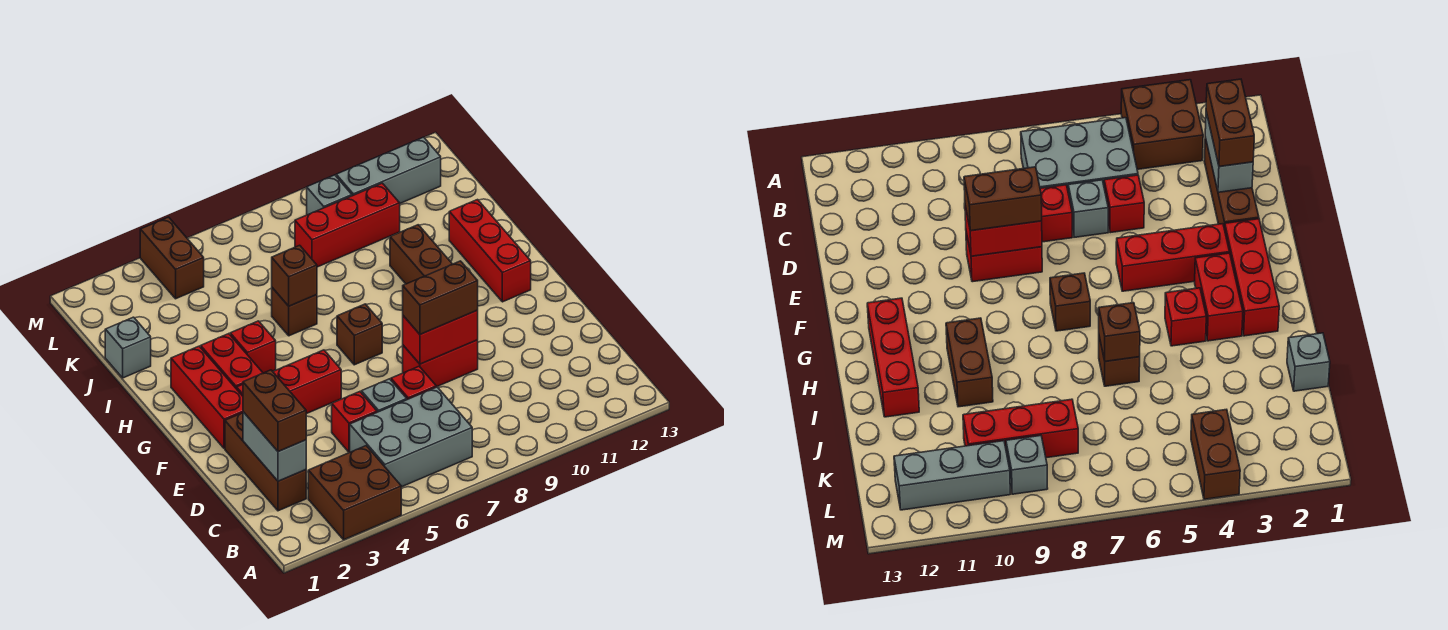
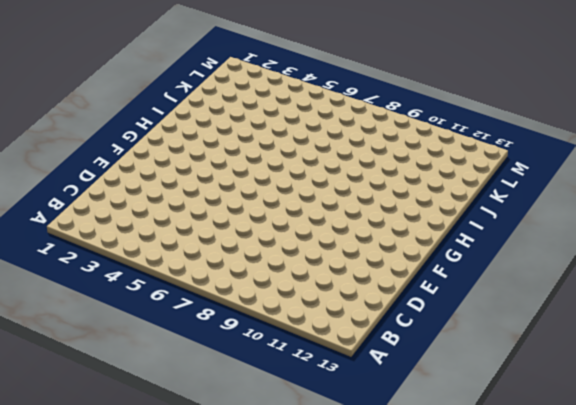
none -> brown brick A3:B4 level 1
none -> grey brick B5:C7 level 1
none -> brown brick C2:E2 level 1

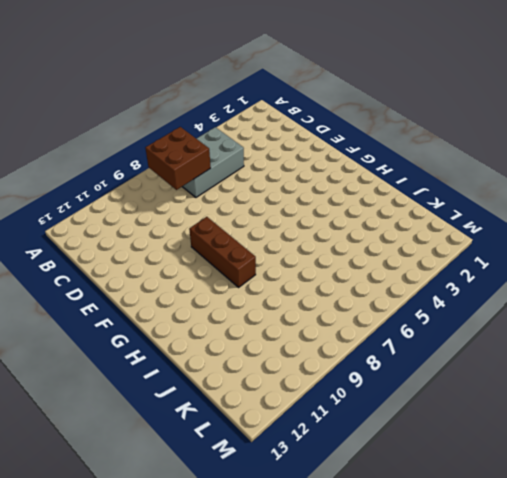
brown brick B7:C8 level 2 -> brown brick A3:B4 level 1
brown brick F9:H9 level 1 -> brown brick C2:E2 level 1
none -> red brick D5 level 1
none -> grey brick D6 level 1
none -> red brick D7 level 1

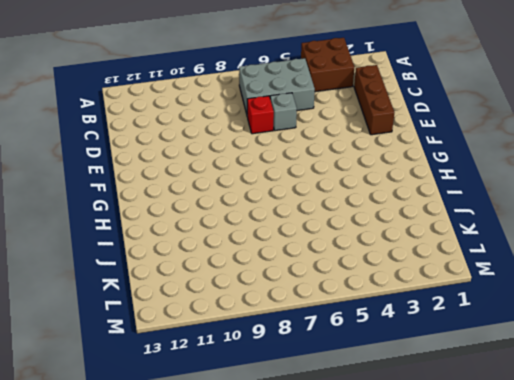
none -> red brick D5 level 1
none -> red brick E8:E9 level 1
none -> red brick F2:H2 level 1

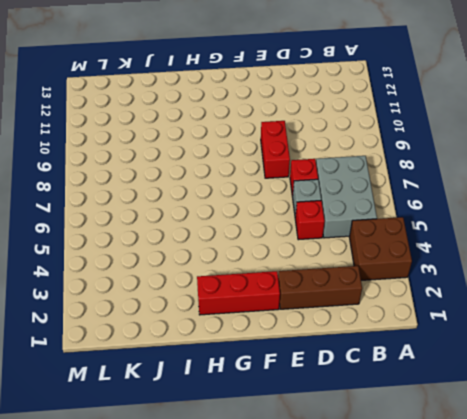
none -> red brick F3:F5 level 1
none -> red brick G3:H3 level 1
none -> brown brick G7 level 1

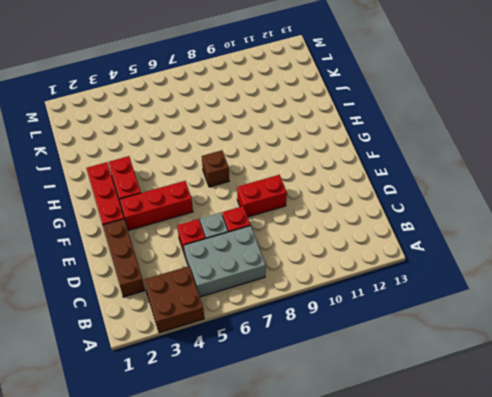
none -> red brick G12:I12 level 1
none -> red brick H4 level 1
none -> brown brick H10:I10 level 1

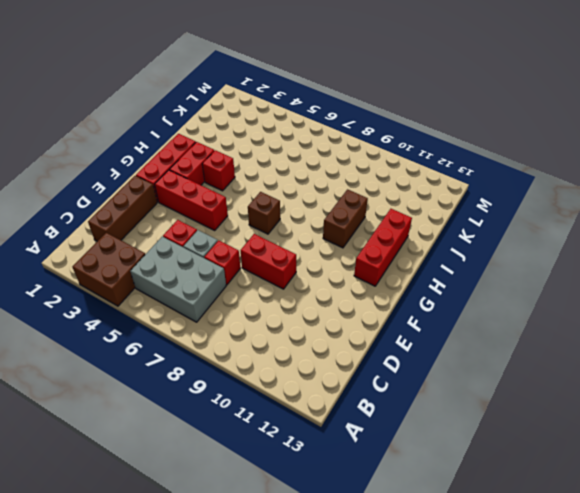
none -> brown brick I6 level 1
none -> grey brick J1 level 1
none -> red brick K8:K10 level 1

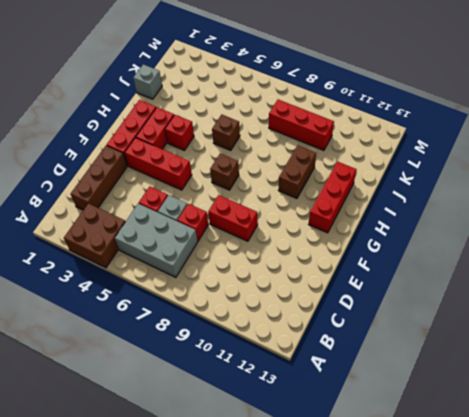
none -> brown brick L4:M4 level 1
none -> grey brick L9 level 1
none -> grey brick L10:L12 level 1

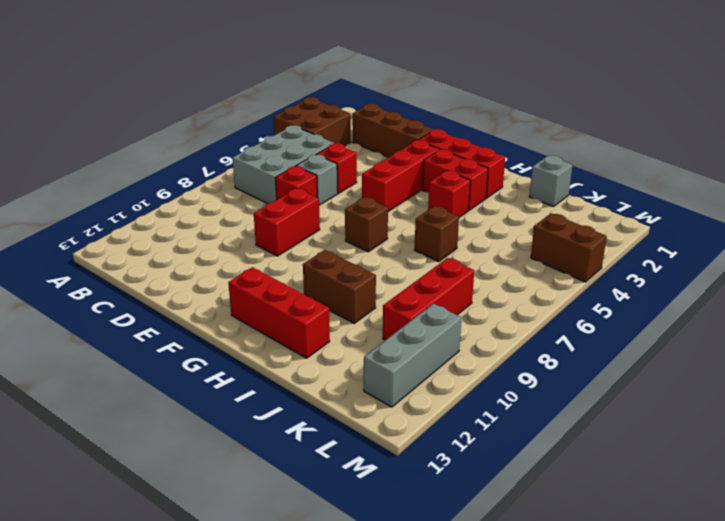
none -> grey brick L9 level 1
none -> grey brick C2:D2 level 2
none -> red brick E8:E9 level 2

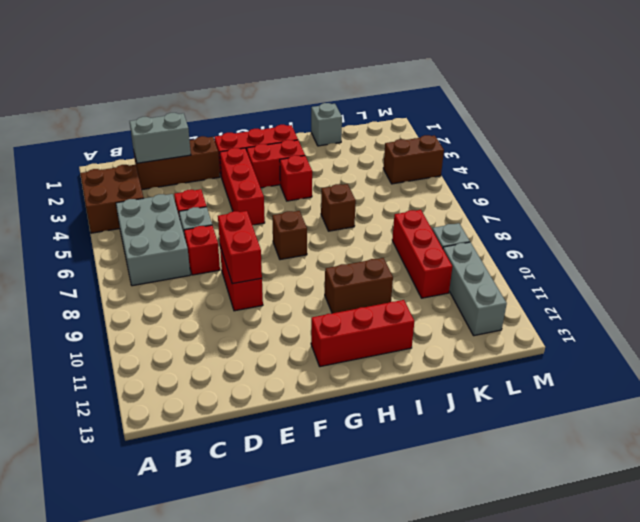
none -> brown brick I6 level 2
none -> brown brick C2:D2 level 3
none -> brown brick E8:E9 level 3

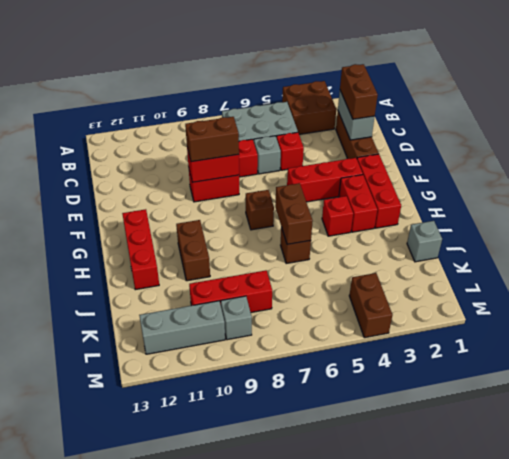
brown brick H6:I6 level 2 -> brown brick I6 level 2

